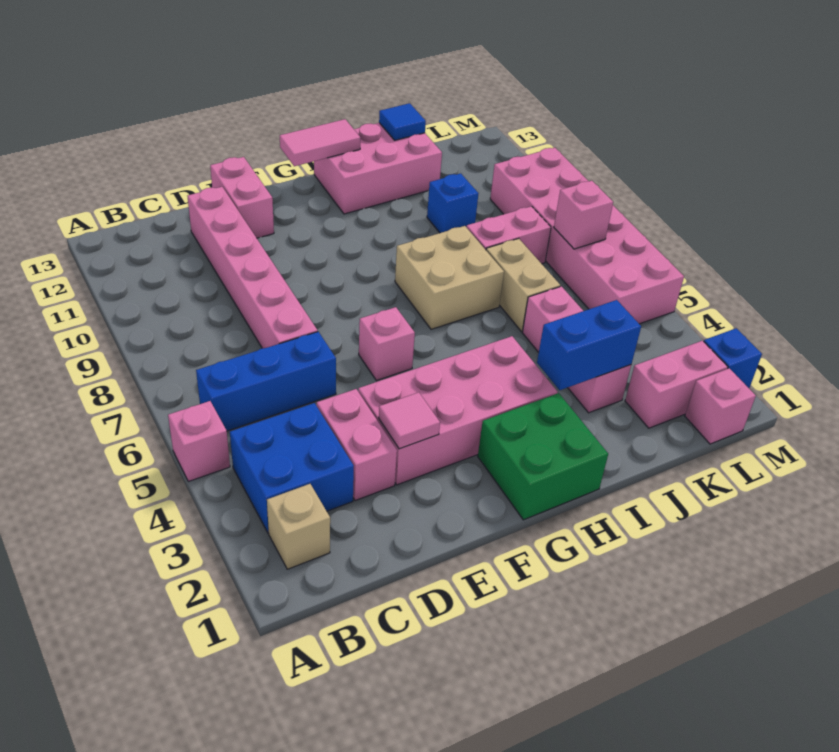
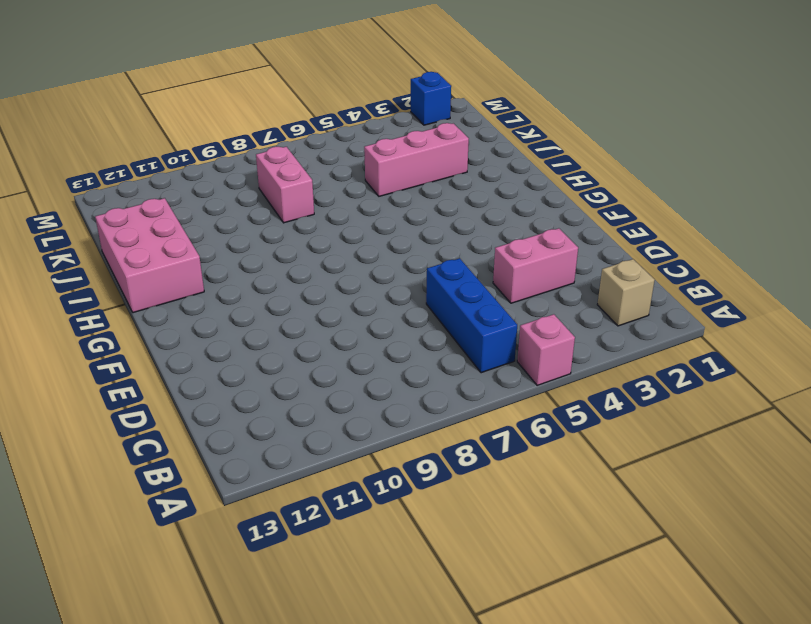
none -> blue brick B3:C4 level 1
none -> pink brick D7:D12 level 1
none -> pink brick E3:H4 level 1

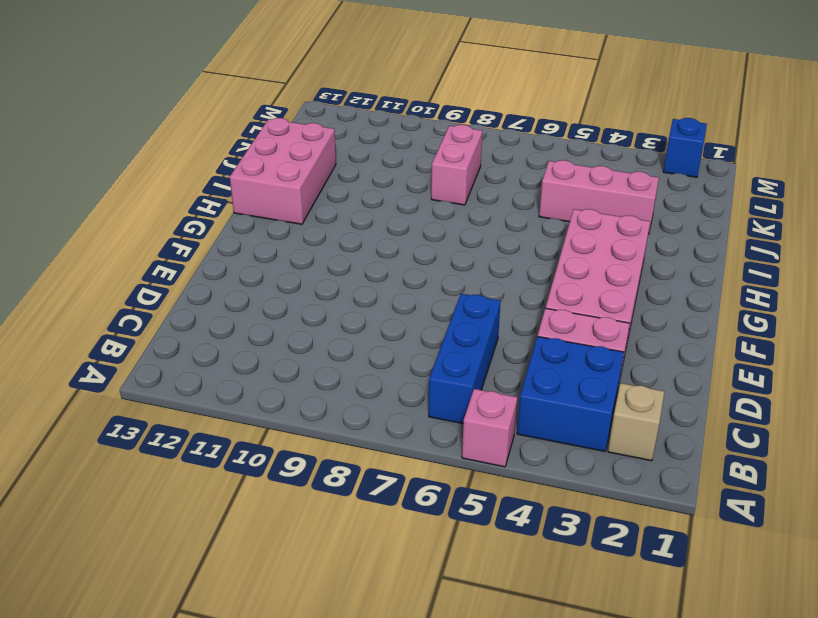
none -> pink brick D7:D12 level 1
none -> pink brick E12:E13 level 1
none -> pink brick F6 level 1

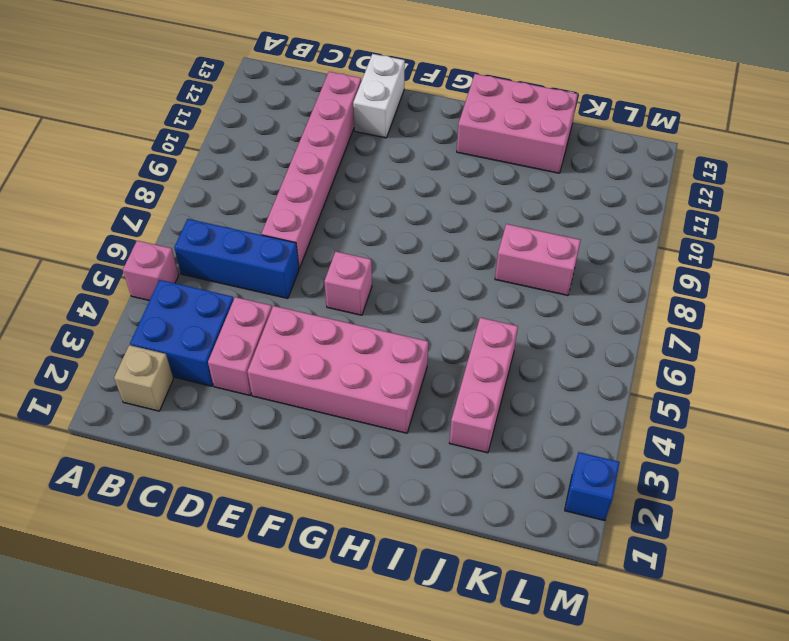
white brick E12:E13 level 1 -> pink brick E12:E13 level 1
none -> green brick G1:H2 level 1
none -> tan brick H7:I8 level 1
none -> tan brick J6:J7 level 1

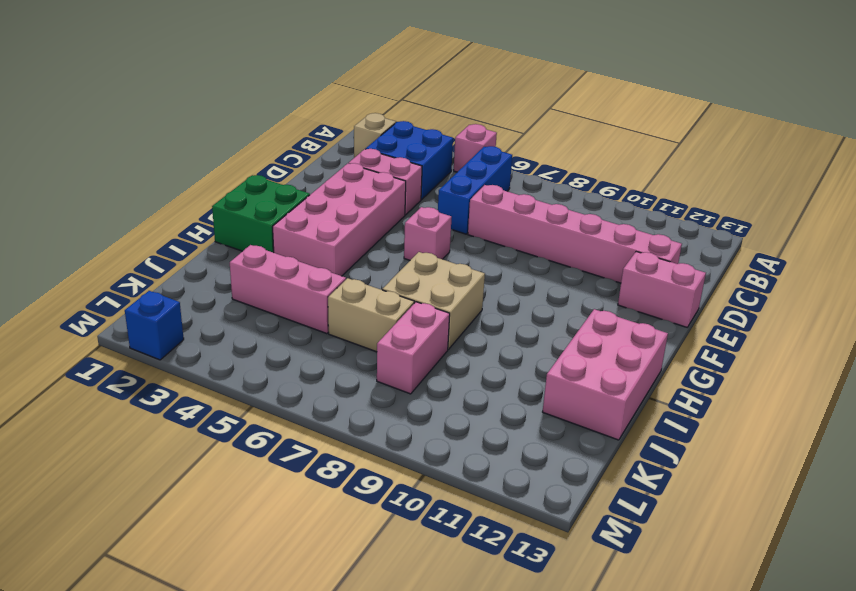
none -> blue brick J10 level 1
none -> pink brick K2:L2 level 1
none -> pink brick L1 level 1

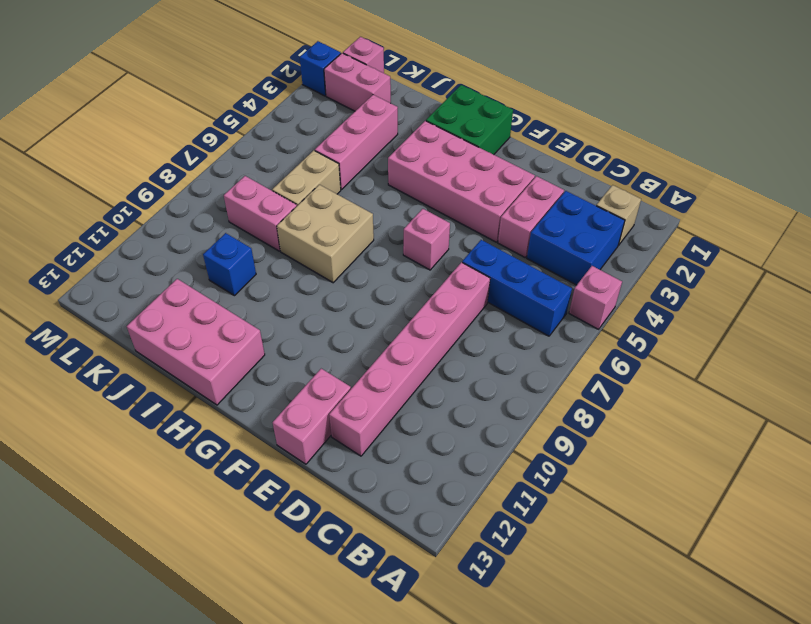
none -> pink brick L5:M10 level 1
none -> pink tile E3 level 2
none -> pink tile G13:H13 level 2

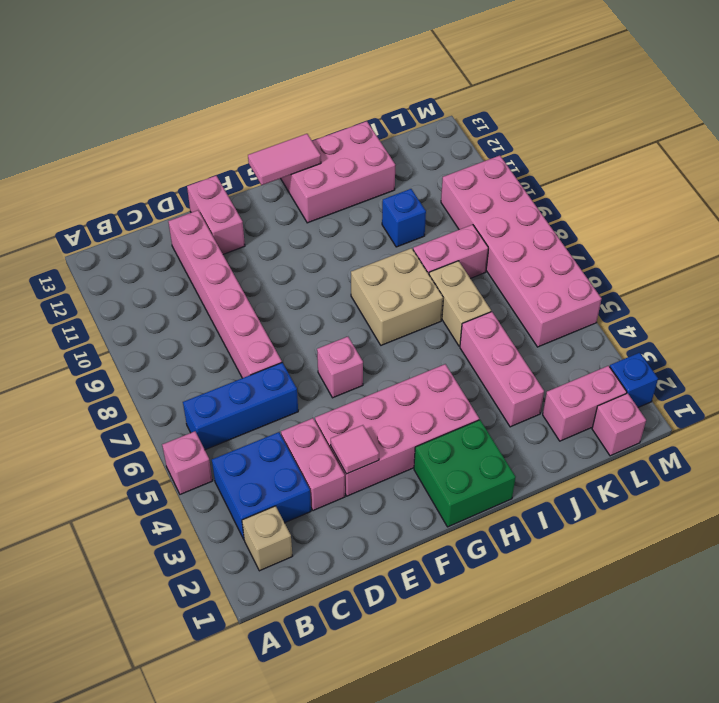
none -> blue brick I3:J3 level 2
none -> blue tile J13 level 2
none -> pink brick L7 level 2

